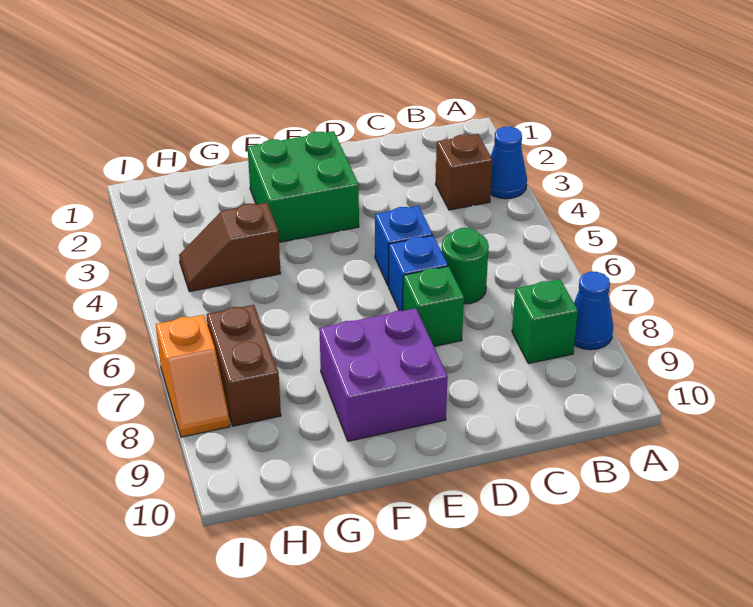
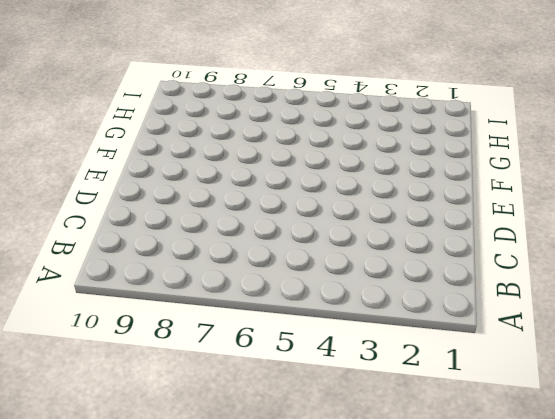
none -> blue cone A3 level 1
none -> blue cone A8 level 1
none -> brown brick B3 level 1

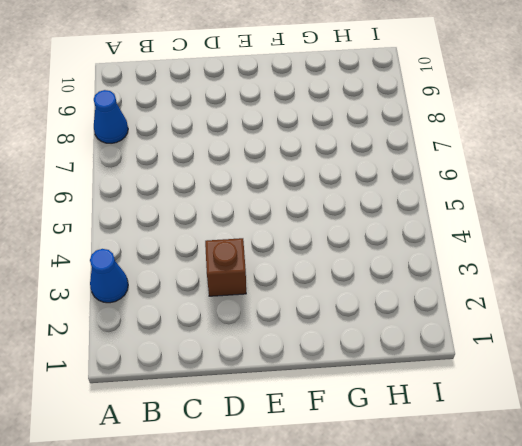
brown brick D3 level 1 -> brown brick B3 level 1
none -> green brick B8 level 1
none -> green round brick C6 level 1
none -> blue brick D5 level 1

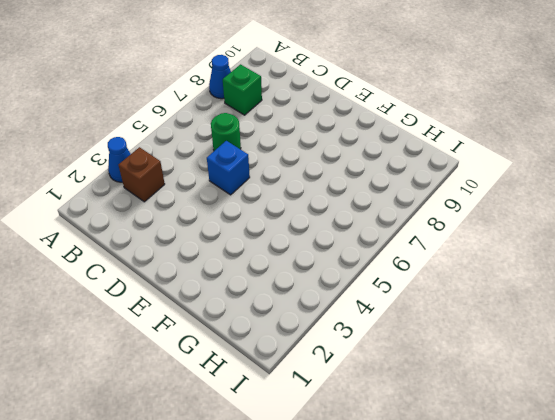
none -> blue brick D6 level 1
none -> green brick D7 level 1
none -> green brick E2:F3 level 1

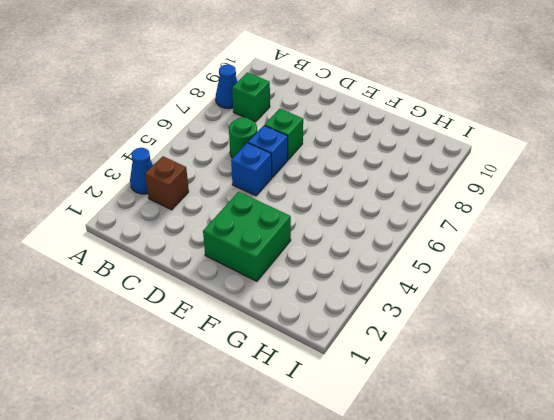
none -> purple brick E8:F9 level 1
none -> brown slope G4:H4 level 1 top G
none -> brown brick H7:H8 level 1

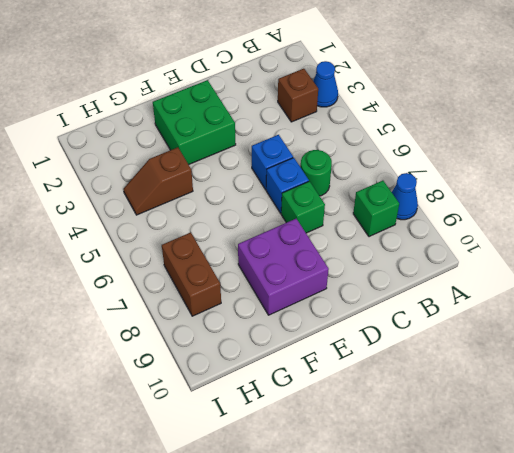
none -> orange slope I7:I8 level 1 top 7

